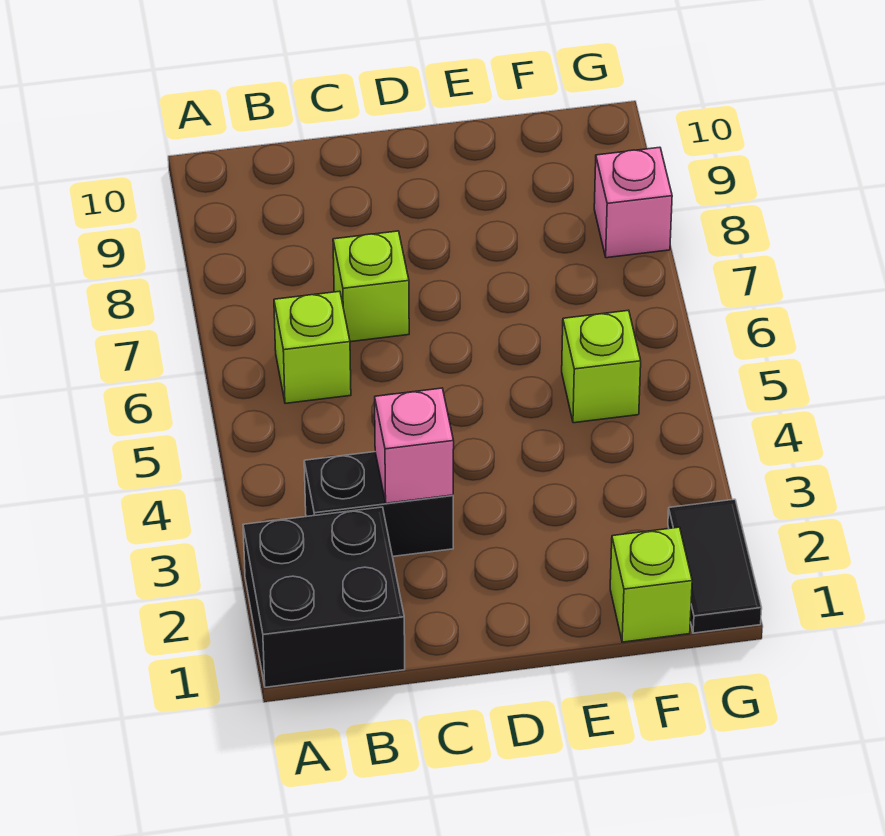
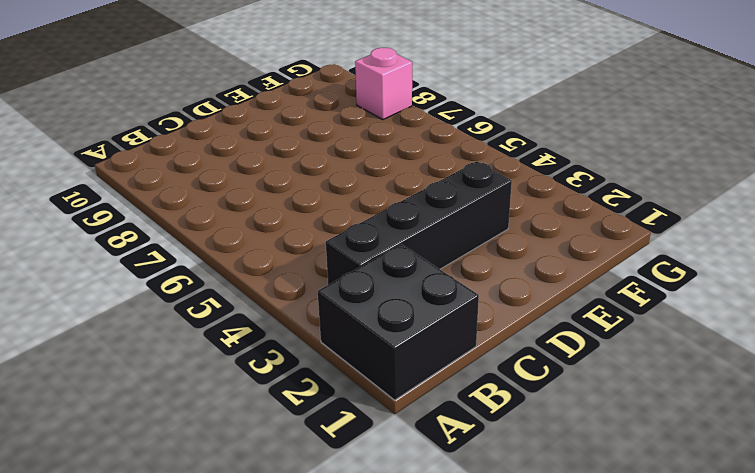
black brick B3:E3 level 1 -> black brick B3:C3 level 1
none -> lime brick B6 level 1
none -> lime brick C7 level 1

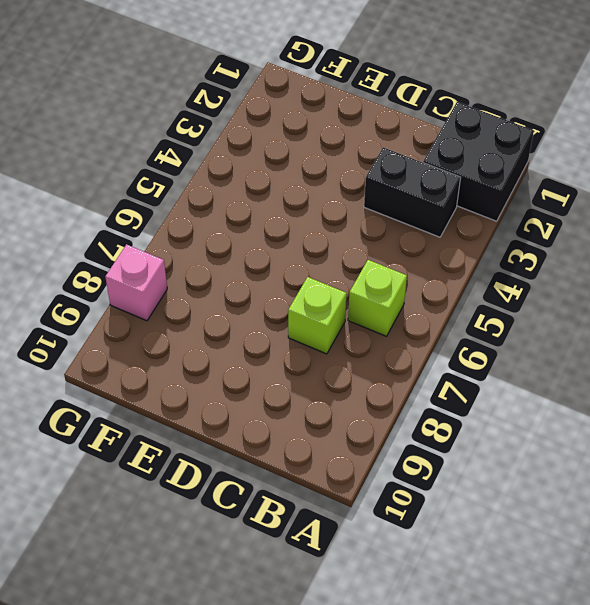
none -> lime brick F1 level 1
none -> lime brick F5 level 1

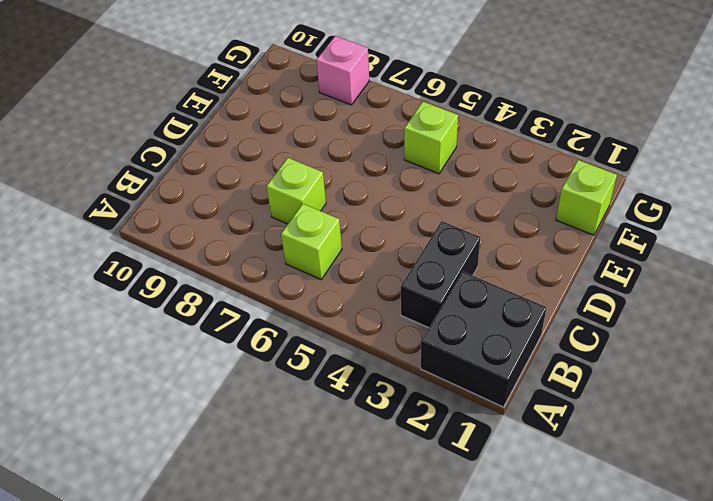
none -> black tile G1:G2 level 1
none -> pink brick C3 level 2

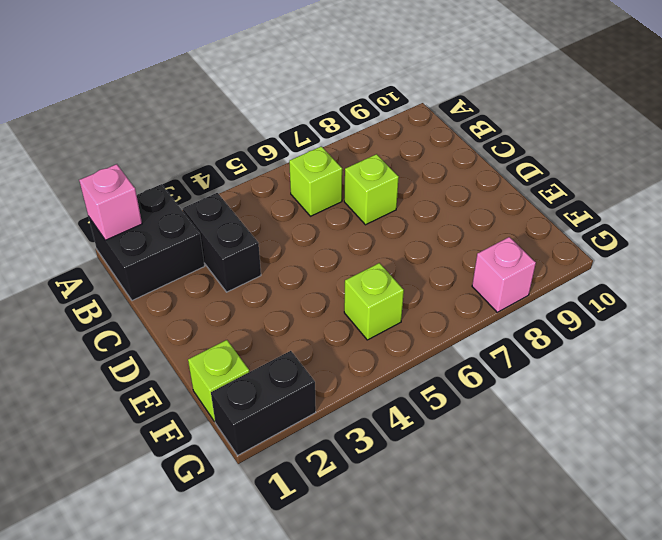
pink brick A1 level 2 -> pink brick C3 level 2
black brick G1:G2 level 1 -> black tile G1:G2 level 1

